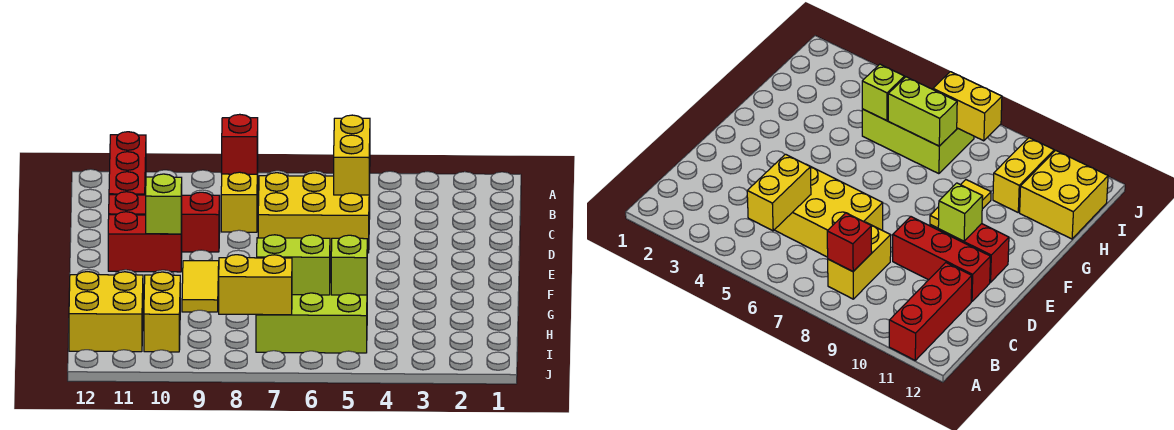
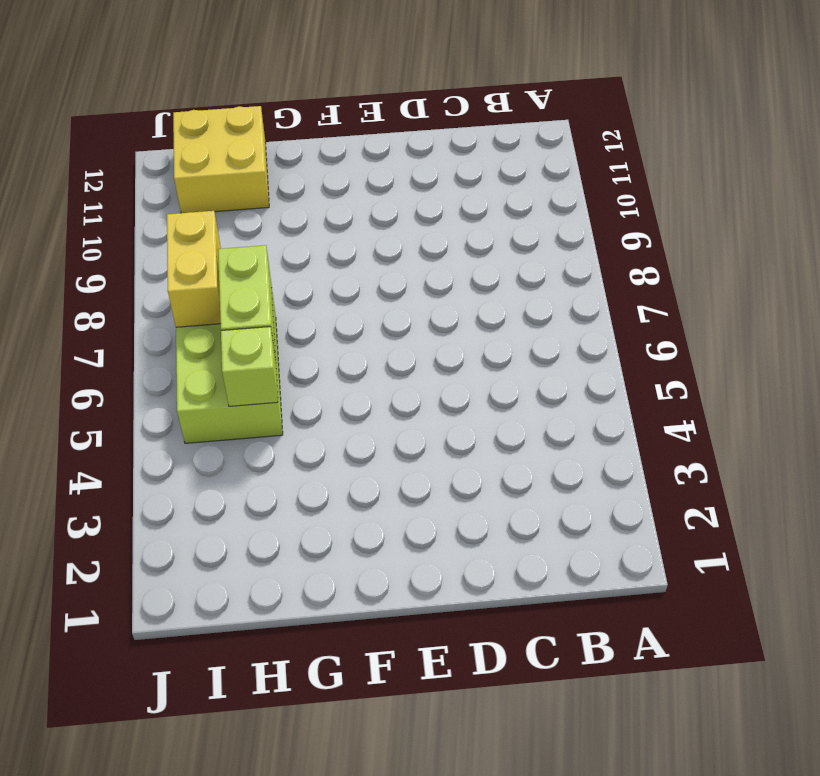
none -> red brick A11:C11 level 1
none -> yellow brick B8:C8 level 1
none -> yellow brick C5:D7 level 1

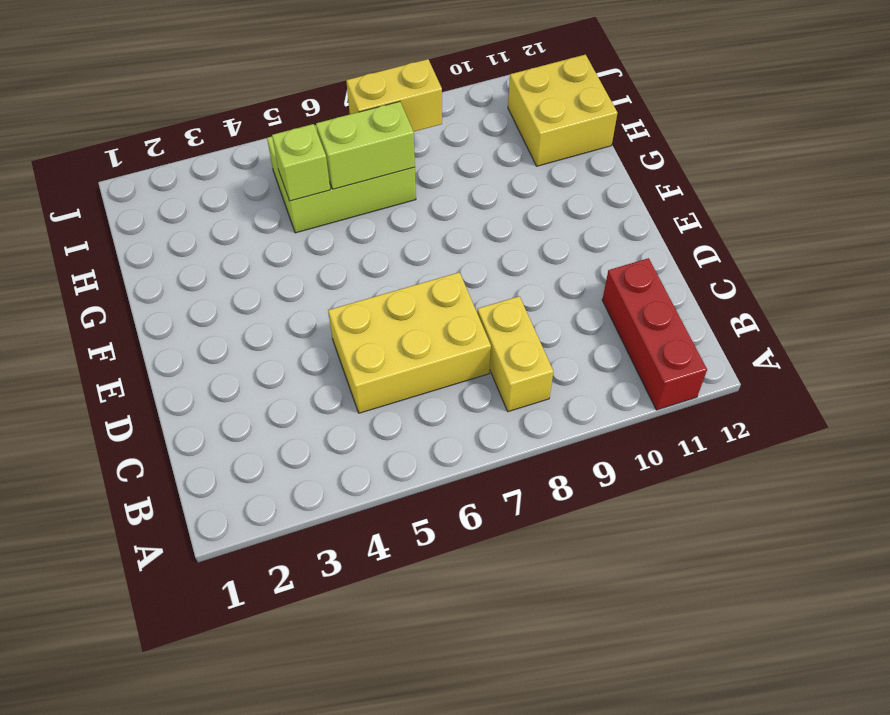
none -> red brick D9:D11 level 1
none -> red brick E10:E11 level 1
none -> yellow tile F9:G9 level 1

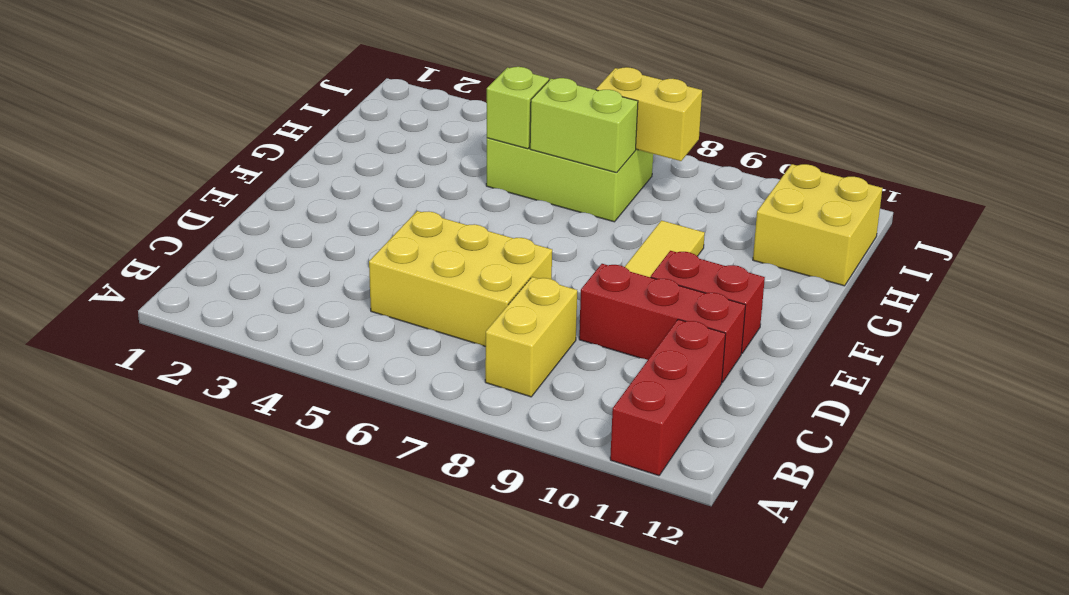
none -> yellow brick H10:I10 level 1
none -> yellow brick B5:C5 level 2
none -> red brick B8 level 2

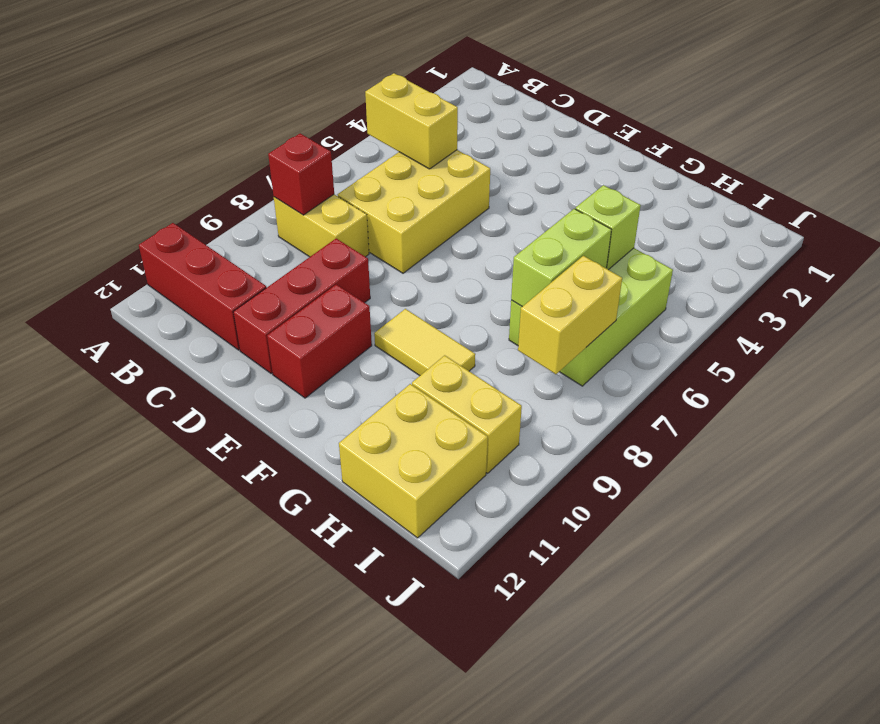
none -> lime brick E10 level 2

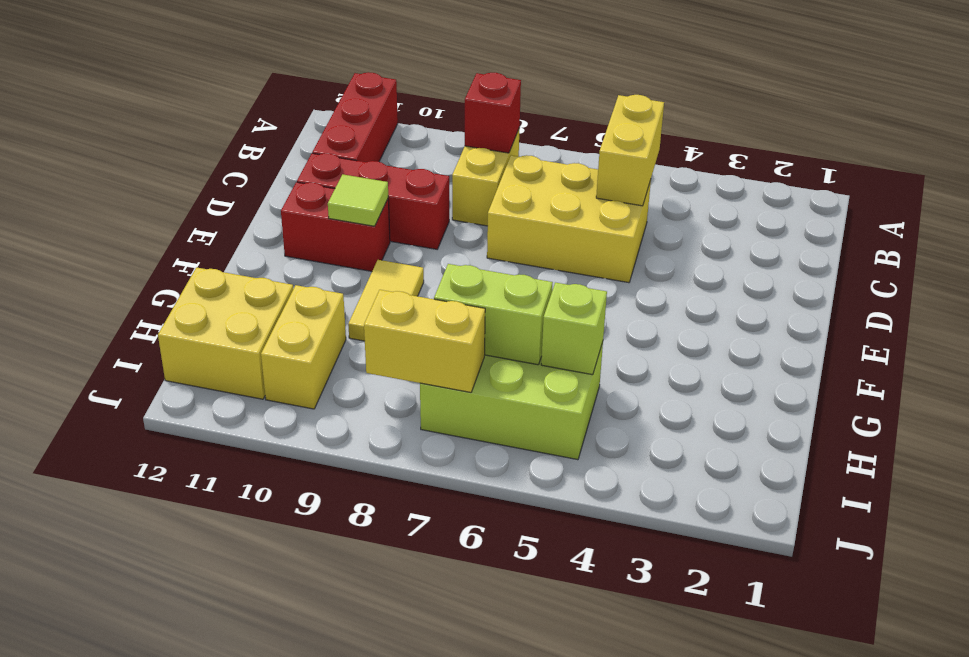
lime tile E10 level 2 -> lime brick E10 level 2

